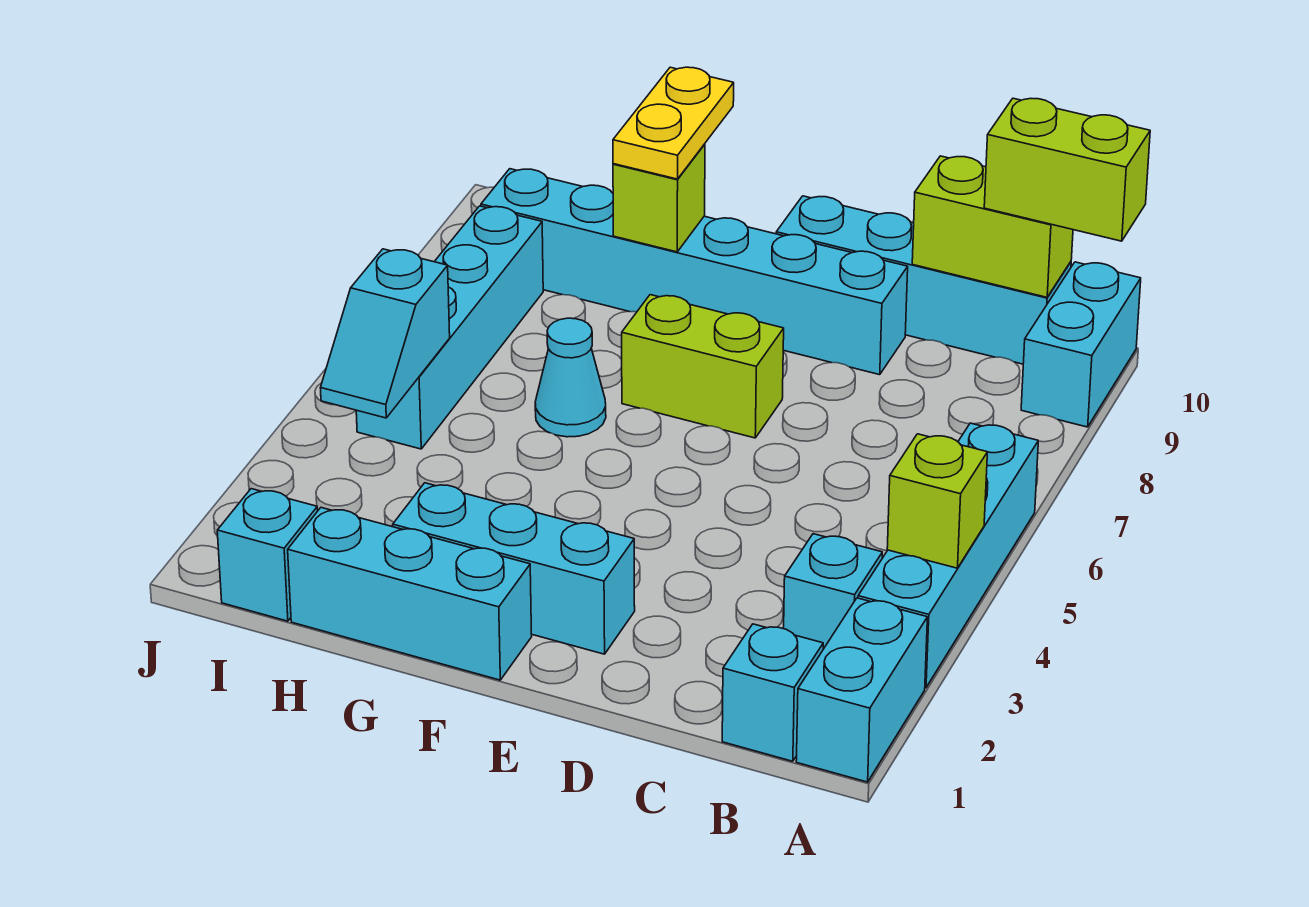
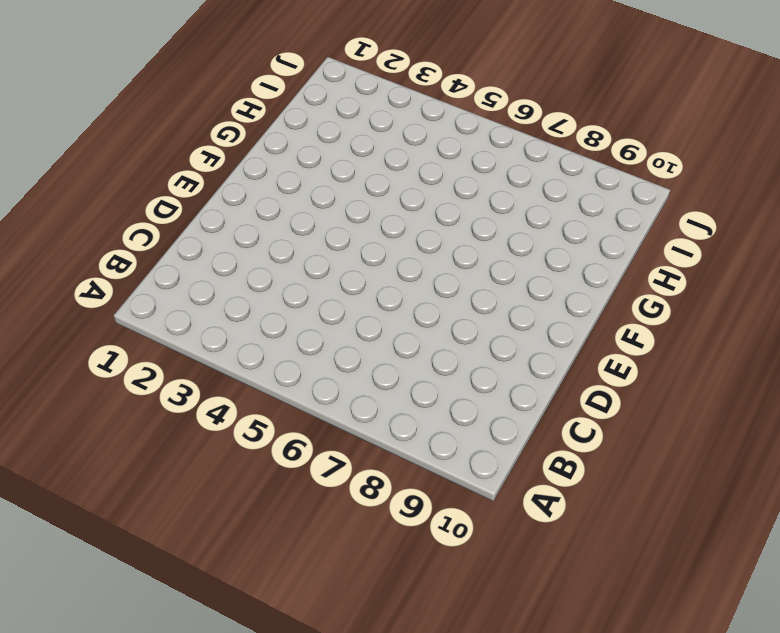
none -> cyan brick A1:A2 level 1
none -> cyan brick A3:A6 level 1
none -> cyan brick A9:A10 level 1

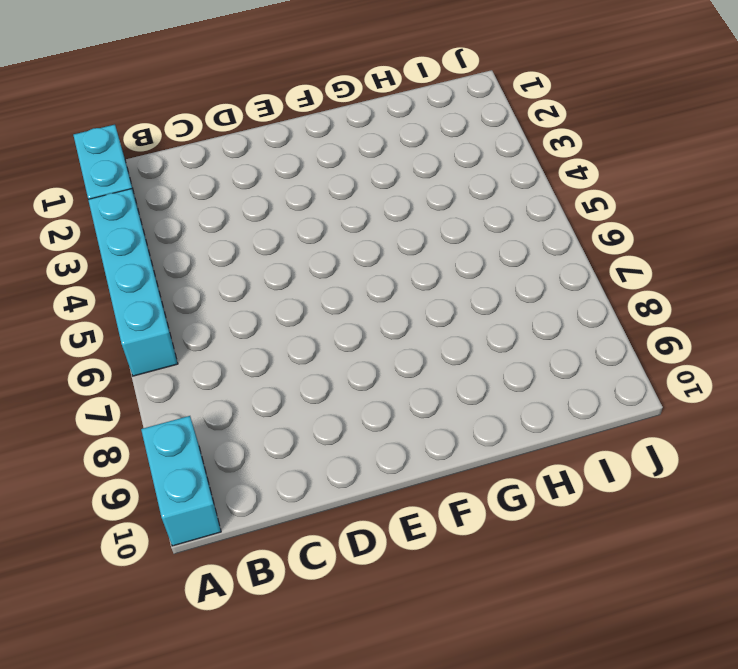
none -> cyan brick B1 level 1
none -> cyan brick B3 level 1
none -> cyan brick B10:E10 level 1

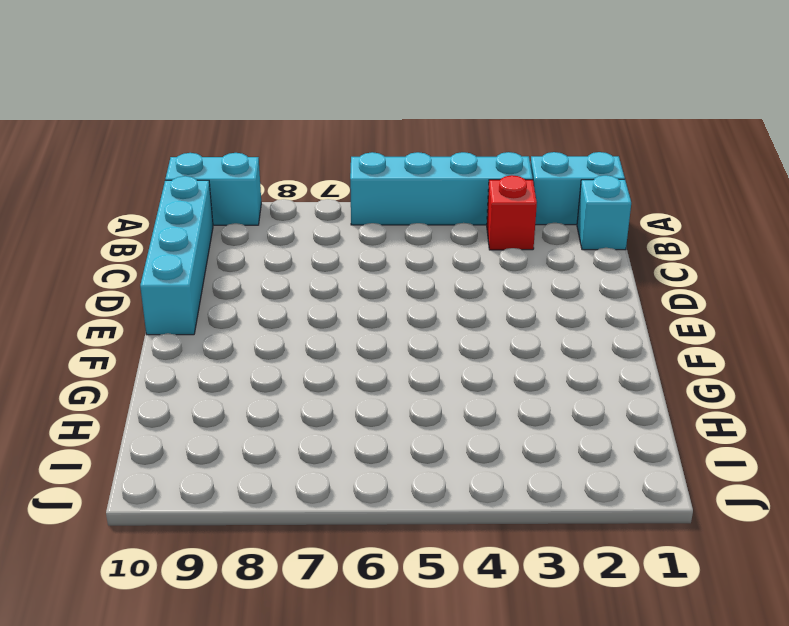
red brick B3 level 1 -> cyan brick B3 level 1
none -> cyan brick D9:I9 level 1
none -> cyan brick E2:G2 level 1
none -> lime brick E7:F7 level 1

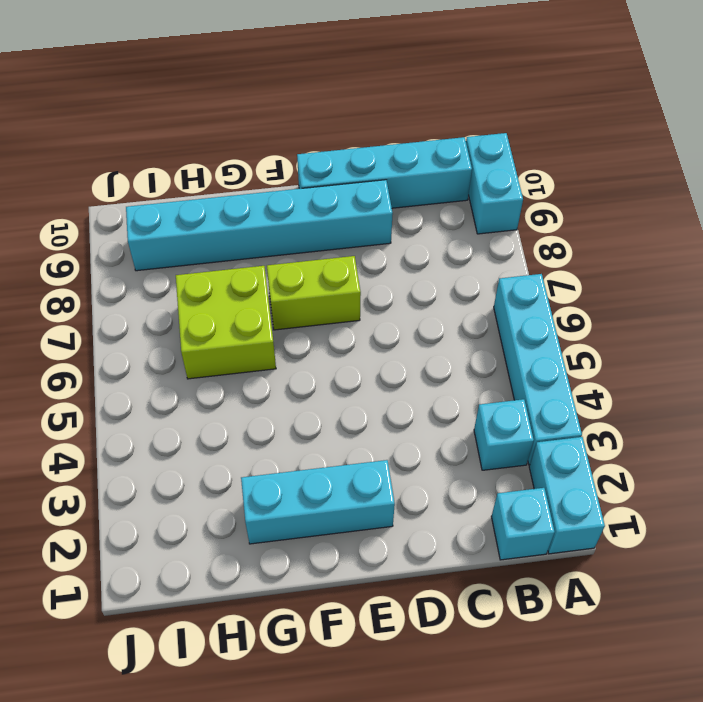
lime brick G6:H7 level 1 -> cyan cone G6 level 1
none -> cyan brick F1:H1 level 1
none -> cyan brick I1 level 1
none -> cyan brick I5:I8 level 1

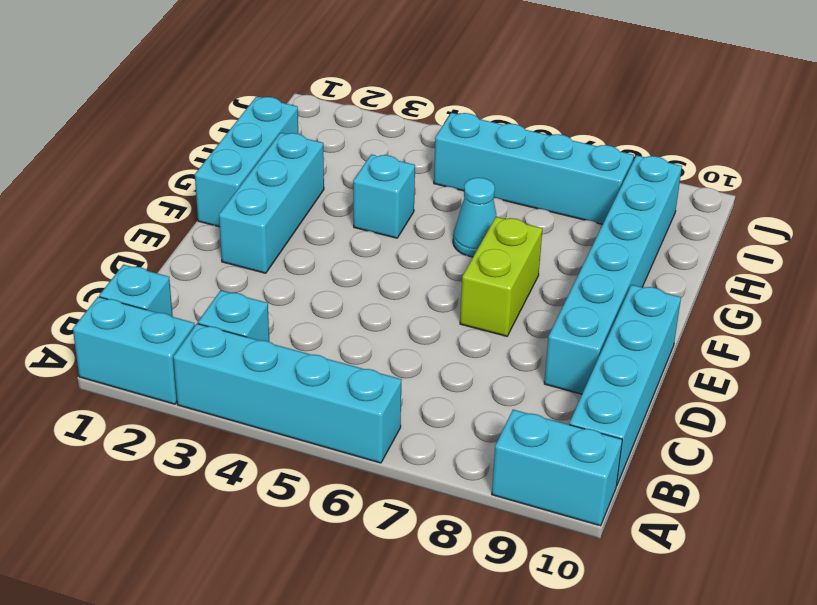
cyan brick G4 level 1 -> cyan brick I1 level 1
none -> lime brick A4 level 2
none -> lime brick B10:C10 level 2
none -> lime brick G9 level 2

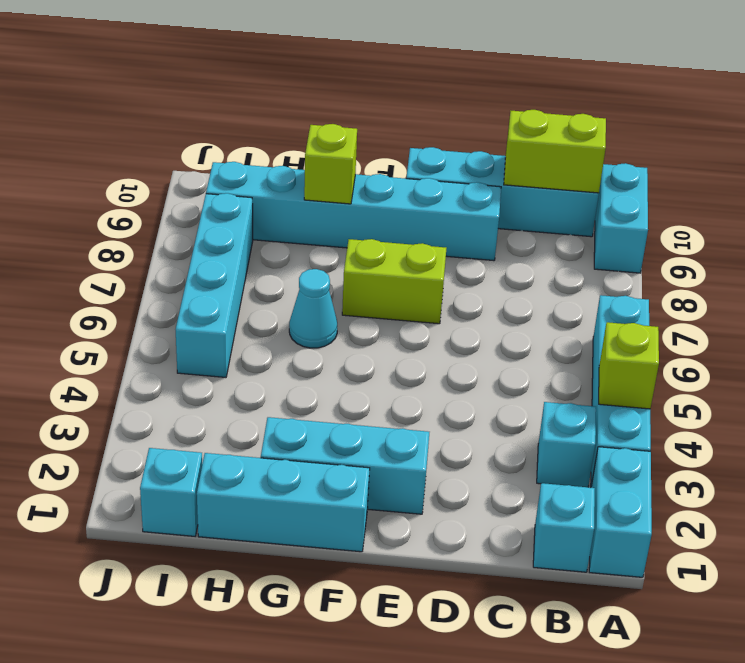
none -> cyan slope I4:I5 level 2 top 5
none -> lime brick A10:B10 level 3
none -> yellow plate G9:G10 level 3

